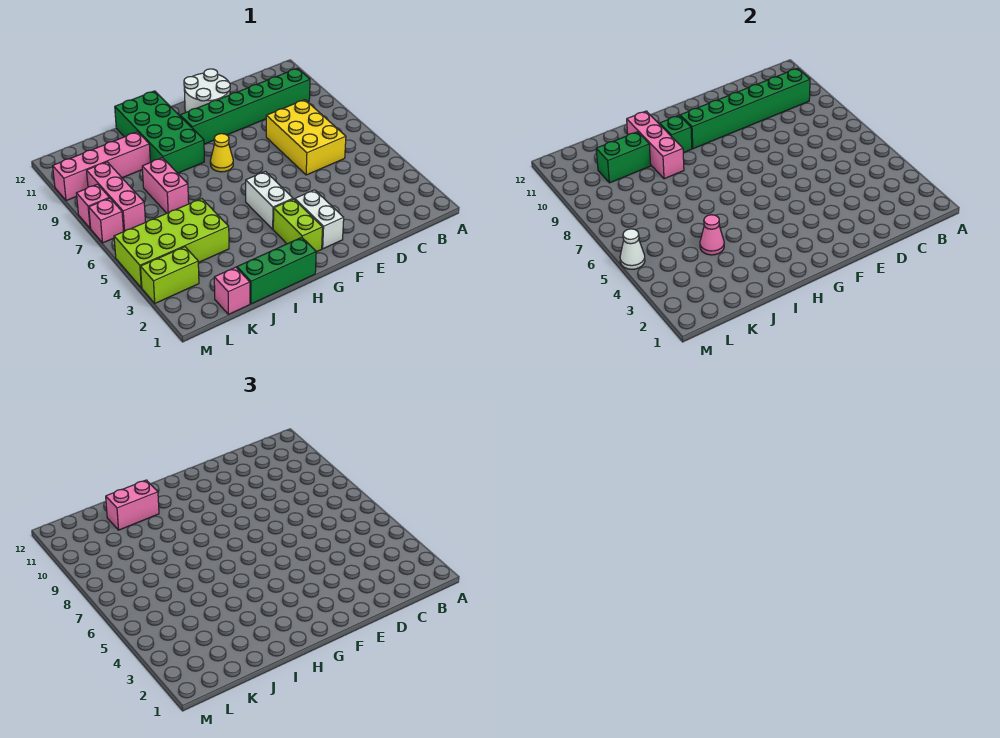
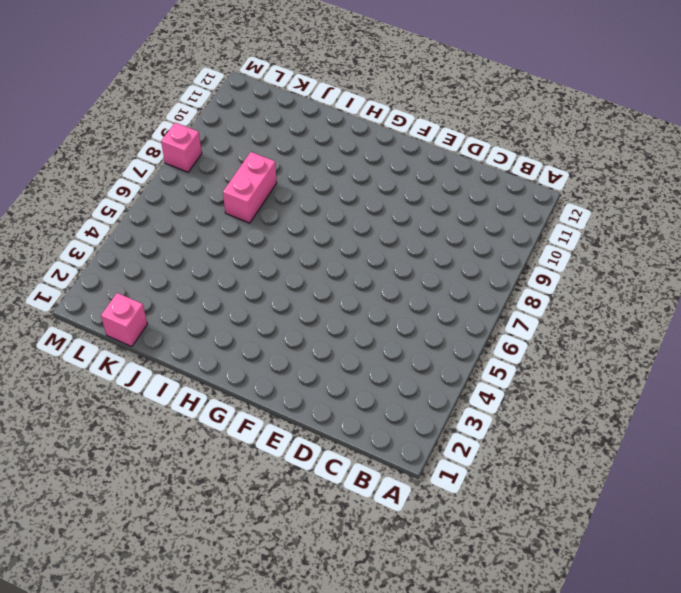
none -> green brick B10:G10 level 1
none -> yellow brick C6:D8 level 1
none -> white round brick E11:F12 level 1

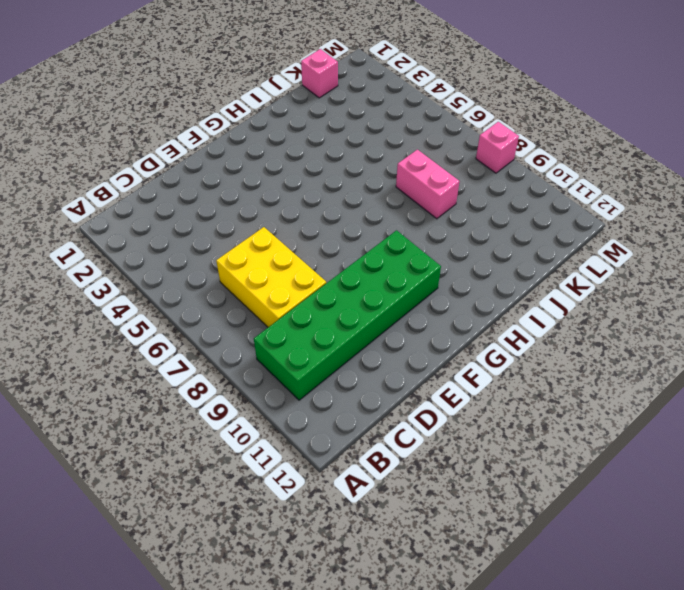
green brick B9:G10 level 1 -> green brick B10:G10 level 1
none -> white round brick E11:F12 level 1
none -> white brick F2:F3 level 1
none -> lime brick G2:G3 level 1

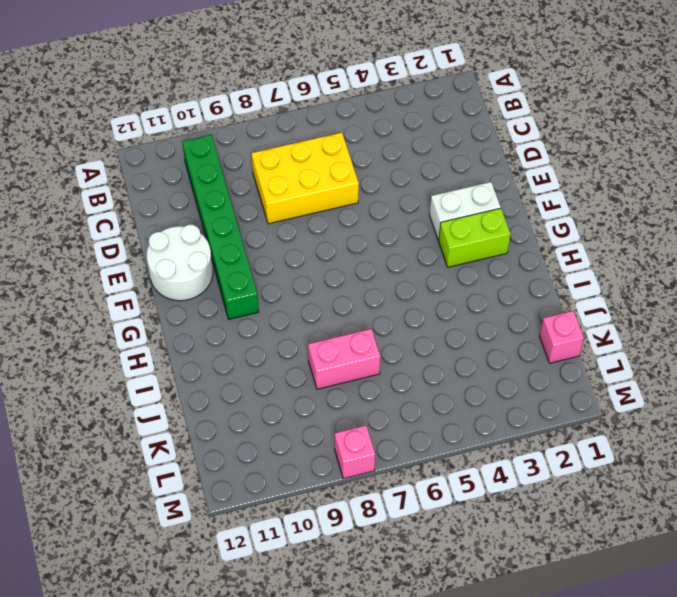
none -> white brick G4:G5 level 1
none -> yellow cone G8 level 1
none -> green brick H1:J1 level 1

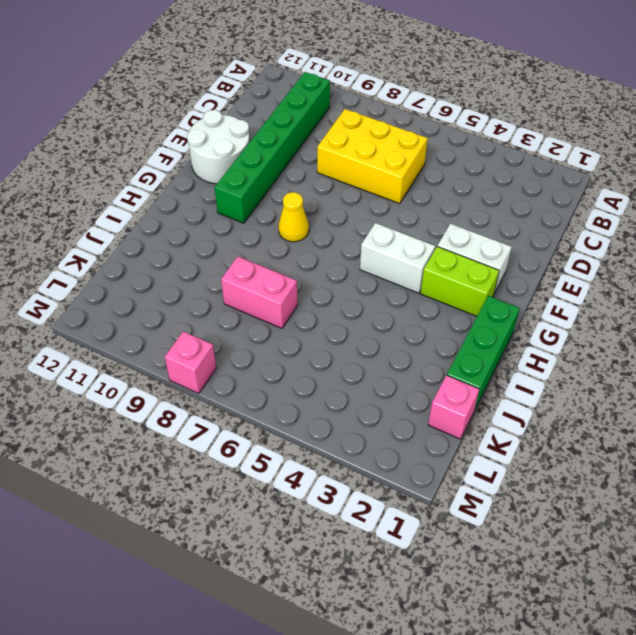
none -> green brick H9:I12 level 1
none -> lime brick J4:M5 level 1
none -> pink brick J10:M10 level 1

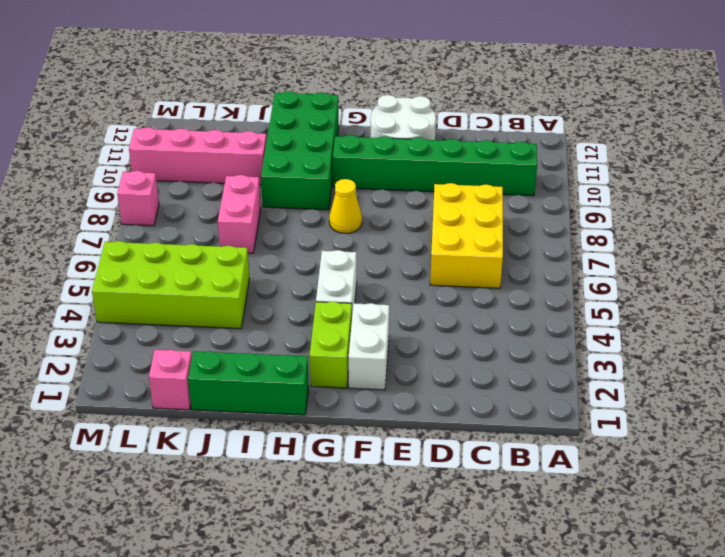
none -> lime brick L3:M3 level 1
none -> pink brick L7:L9 level 1
none -> pink brick M7 level 1

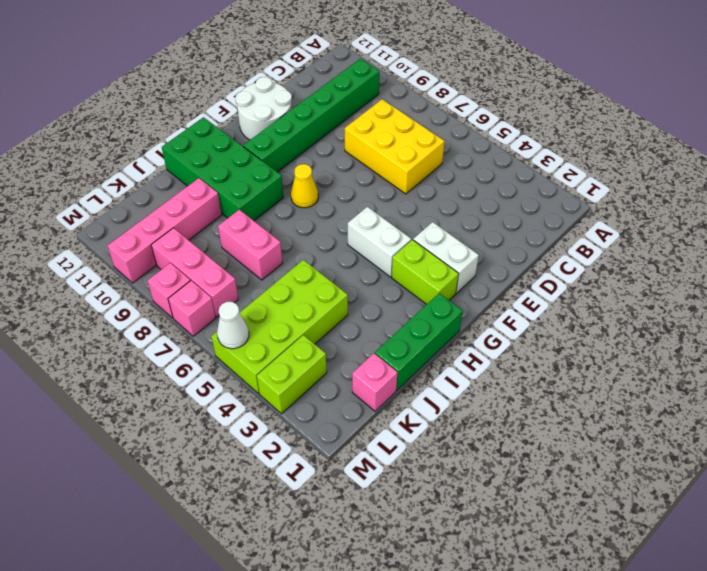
none -> green brick B10:G10 level 2
none -> green brick H10 level 2
none -> pink brick I9:I11 level 2

